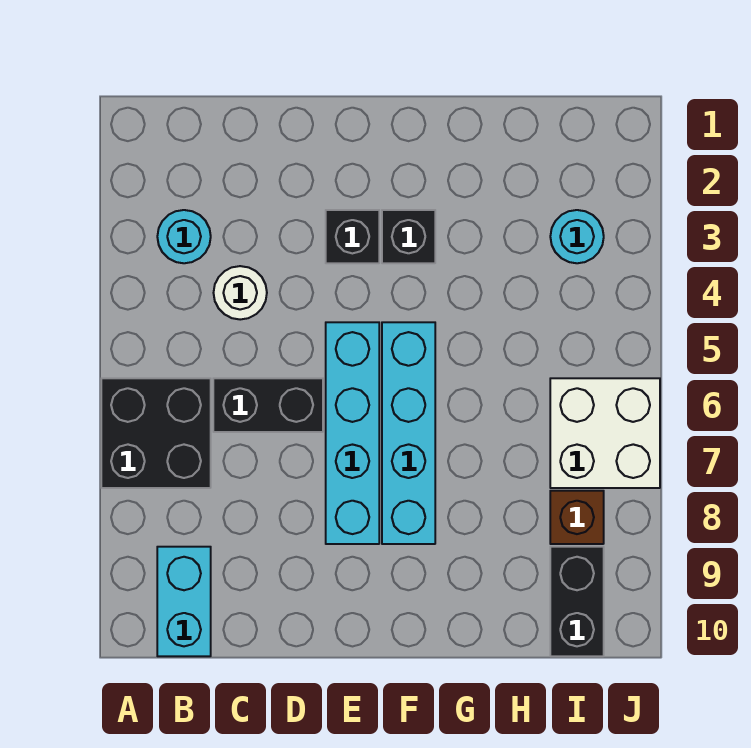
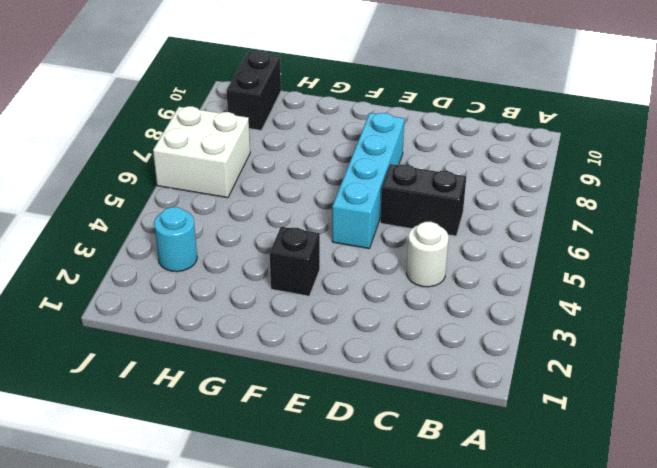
none -> black brick A6:B7 level 1
none -> cyan round brick B3 level 1
none -> cyan brick B9:B10 level 1

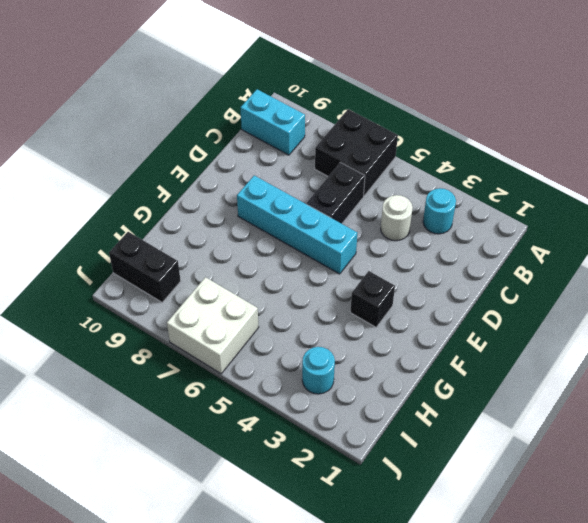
none -> black brick E3 level 1
none -> cyan brick F5:F8 level 1
none -> brown brick I8 level 1

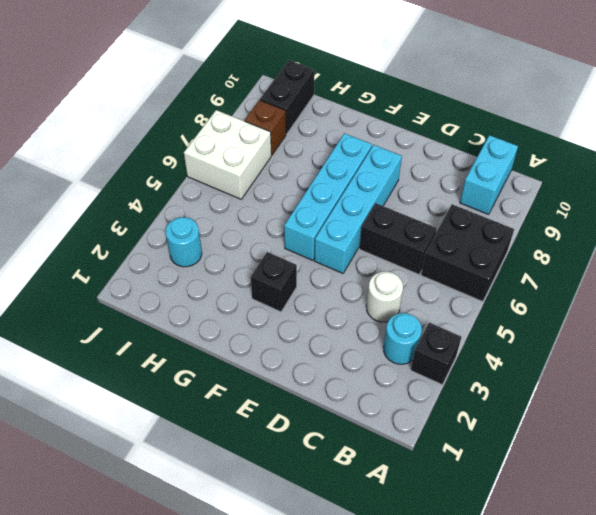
black brick A3 level 1 -> black brick E3 level 1

